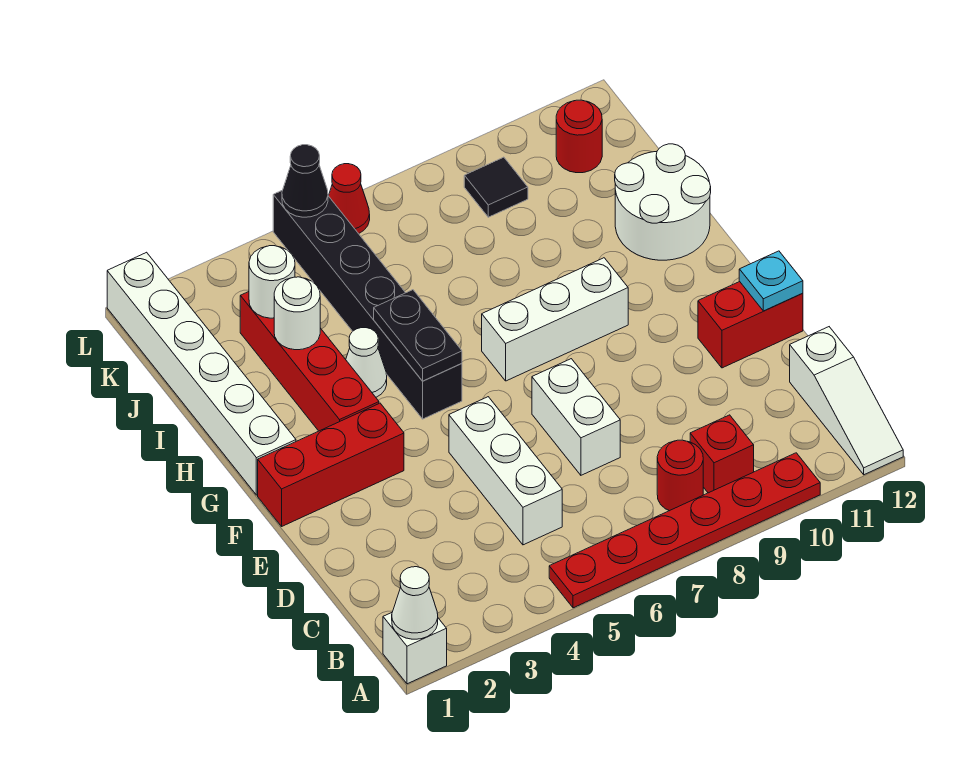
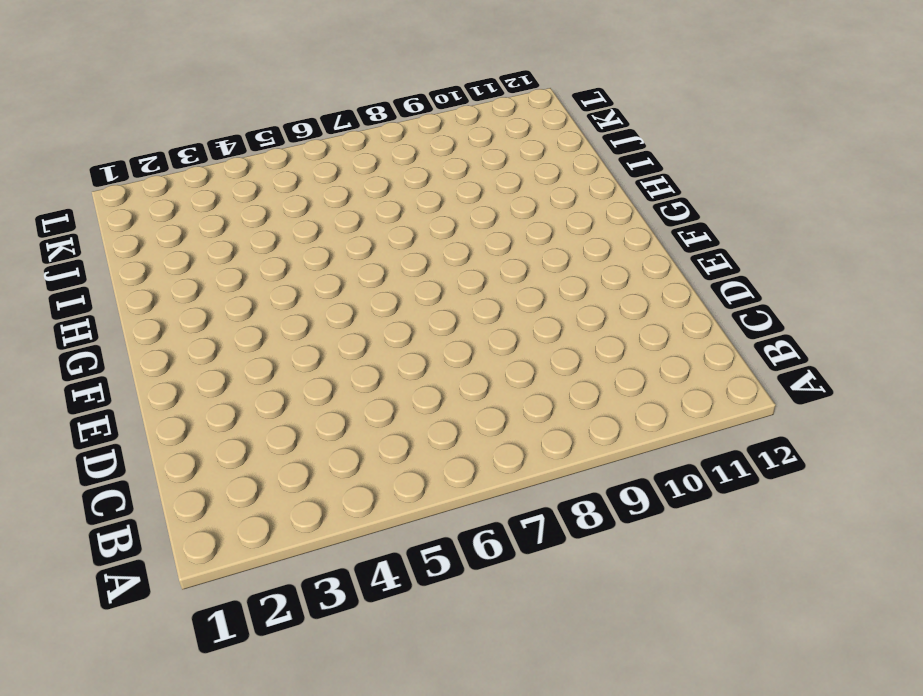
none -> white brick A1 level 1
none -> red plate A5:A10 level 1
none -> white slope A12:C12 level 1 top C

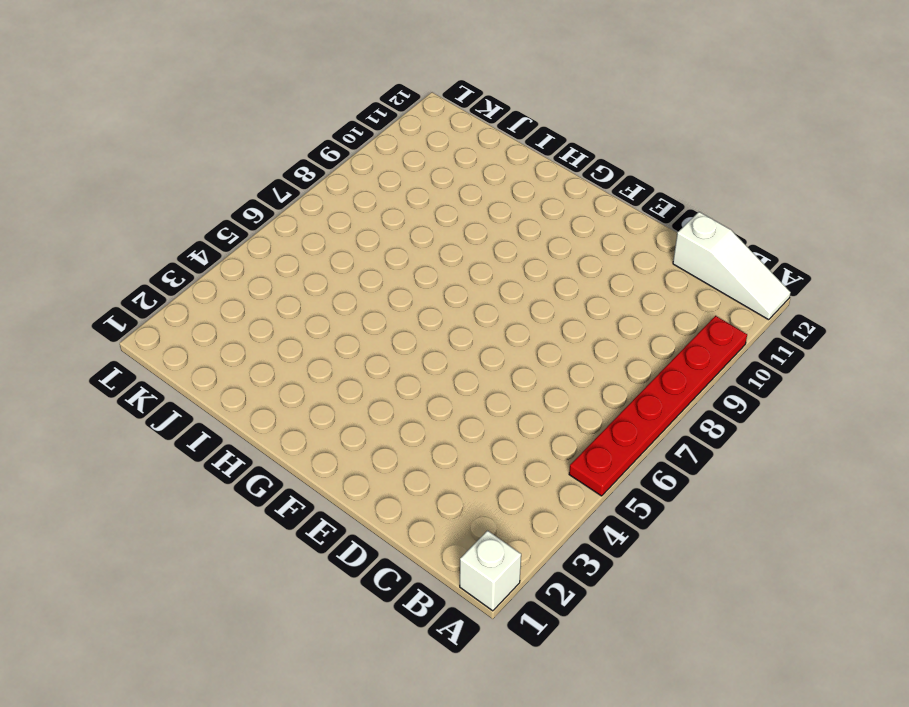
none -> red round brick B8 level 1
none -> red brick B9 level 1
none -> white brick C5:E5 level 1

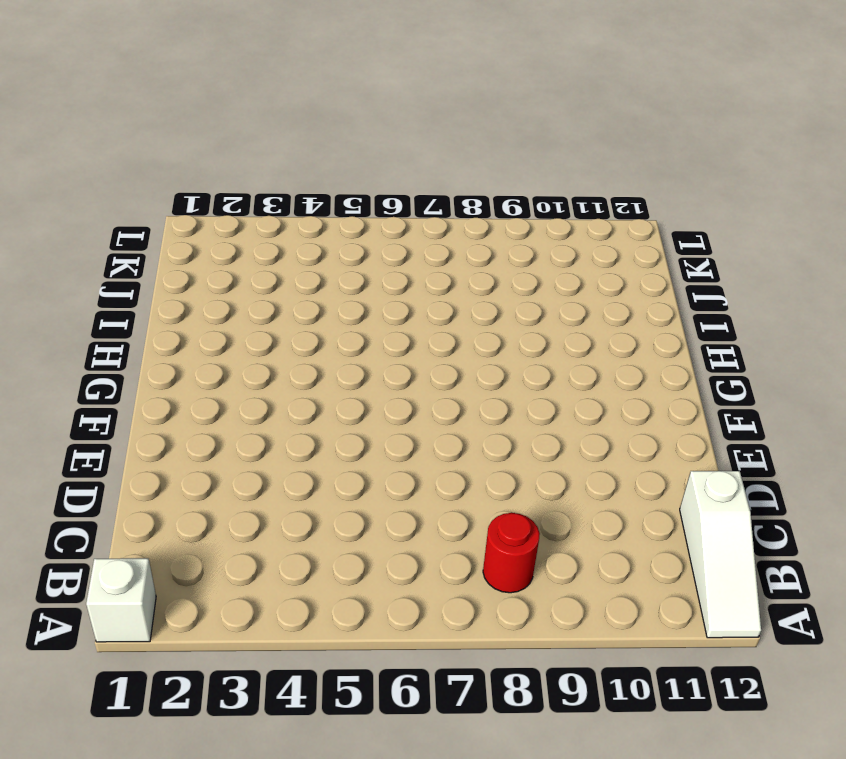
none -> red plate A5:A10 level 1
none -> red brick B9 level 1
none -> white brick C5:E5 level 1

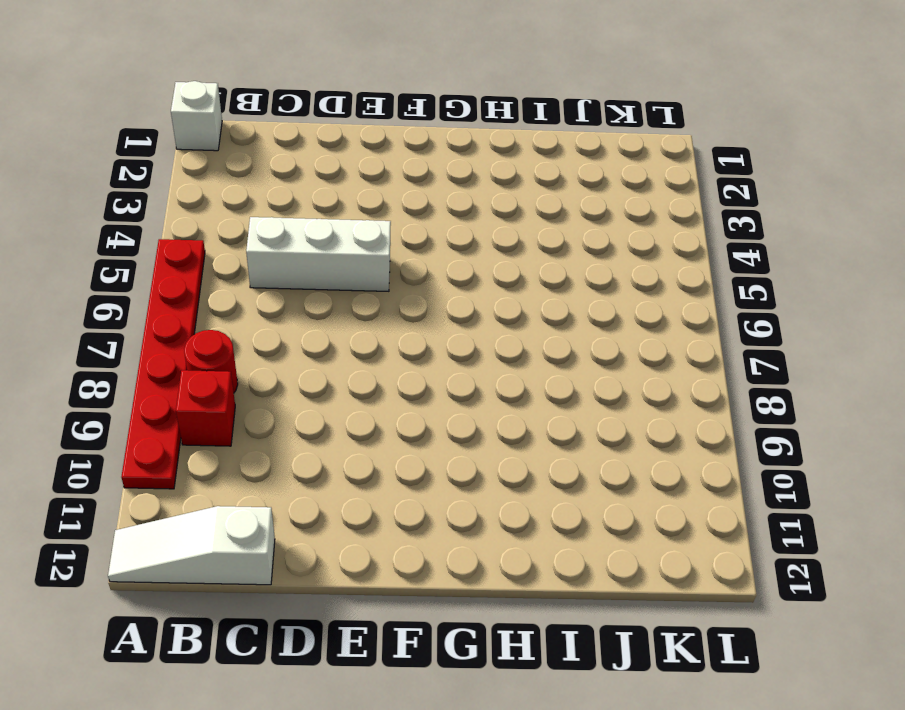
none -> white brick D7:E7 level 1
none -> red brick E11:E12 level 1
none -> red brick F1:F3 level 1

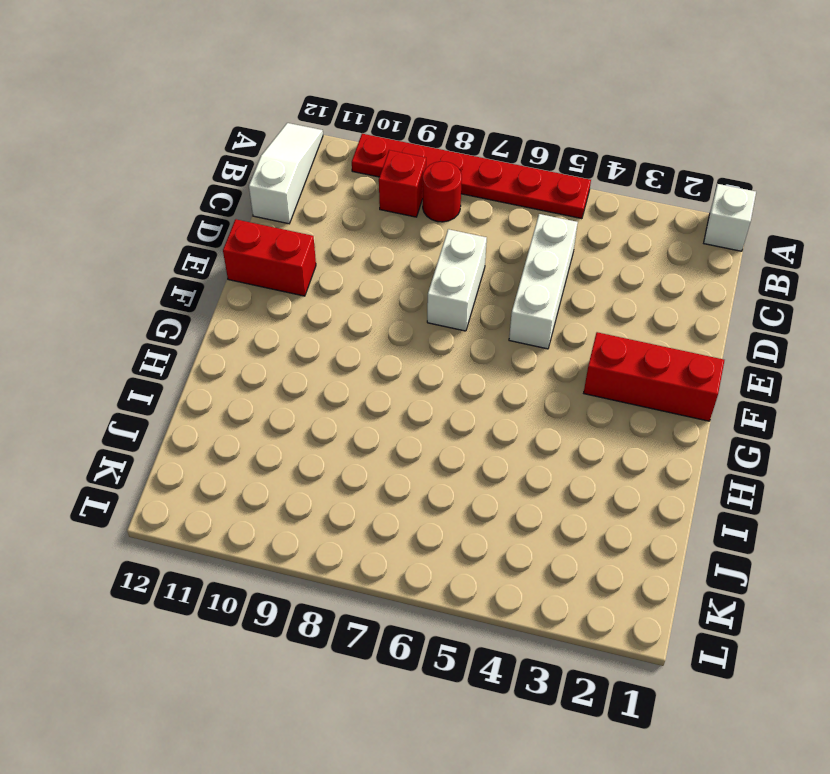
none -> white brick G1:L1 level 1
none -> red brick G3:J3 level 1
none -> black brick G5:L5 level 1

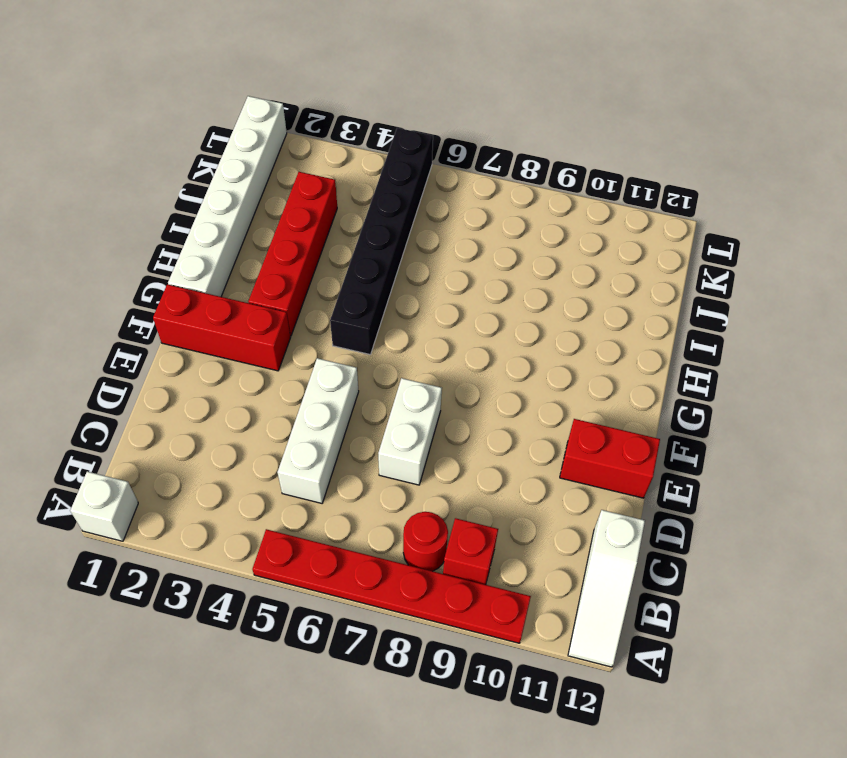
none -> white brick G7:G9 level 1
none -> white cone H4 level 1
none -> white round brick H11:I12 level 1

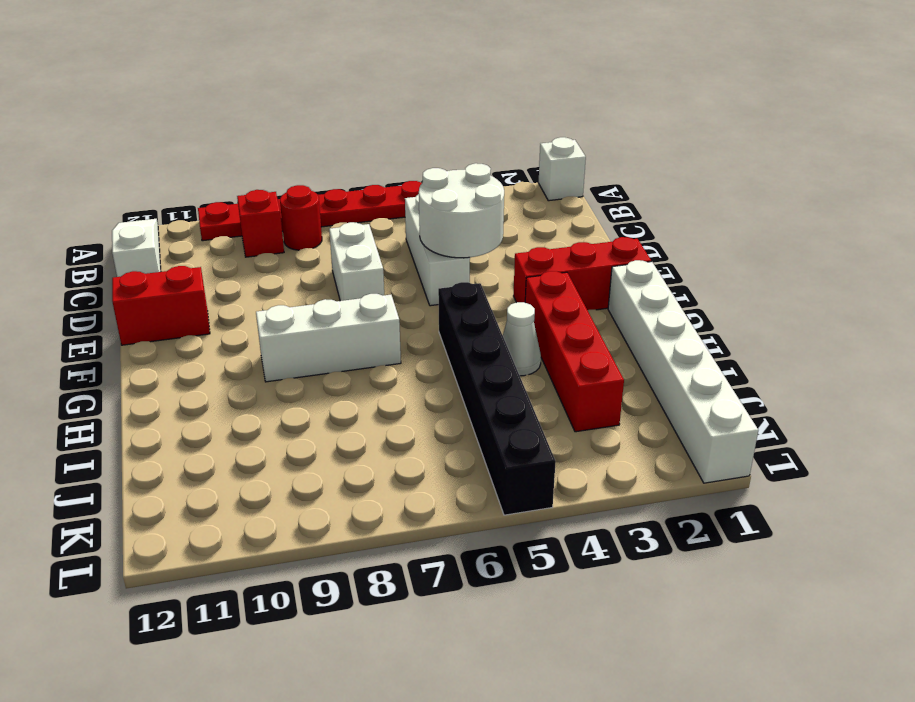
white round brick D4:E5 level 2 -> white round brick H11:I12 level 1
none -> black tile K9 level 1
none -> red round brick K11 level 1
none -> red cone L6 level 1

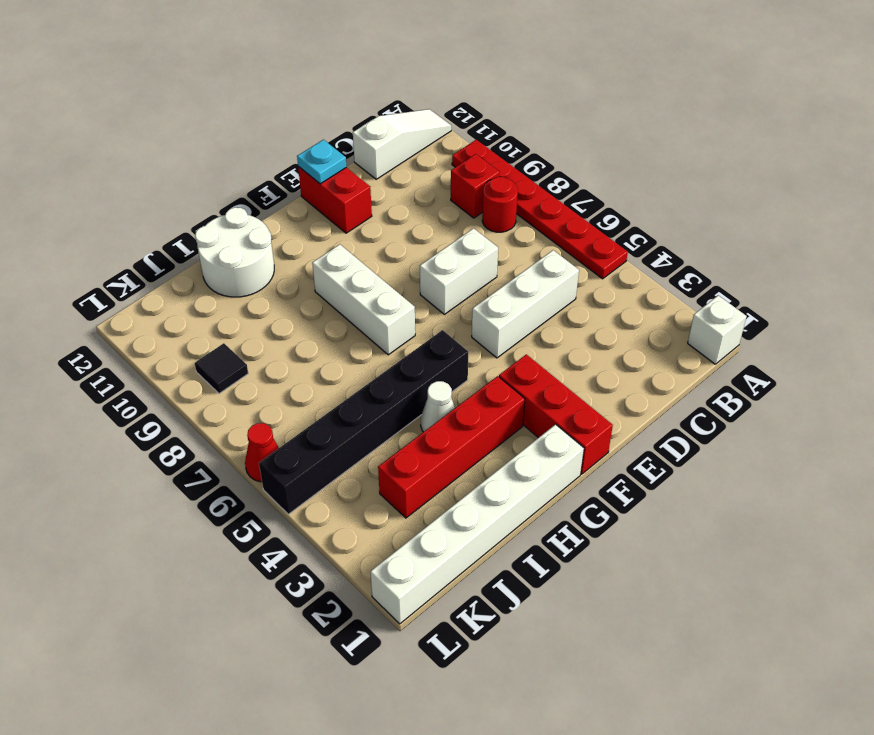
none -> red round brick K11 level 1
none -> white cone A1 level 2
none -> black plate G5:H5 level 2

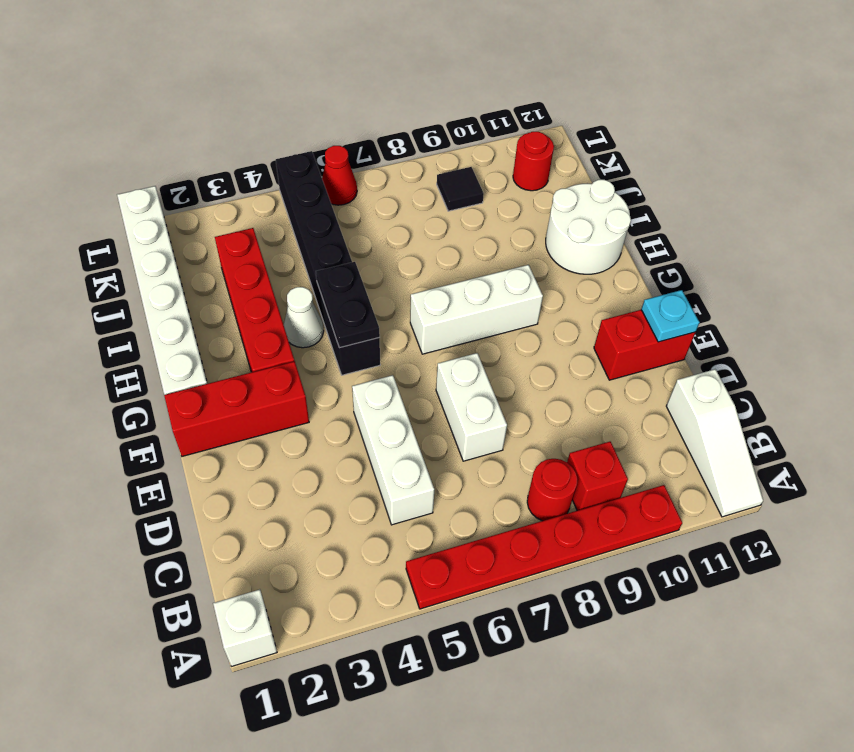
none -> white cone A1 level 2
none -> white round brick I3 level 2
none -> white round brick J3 level 2

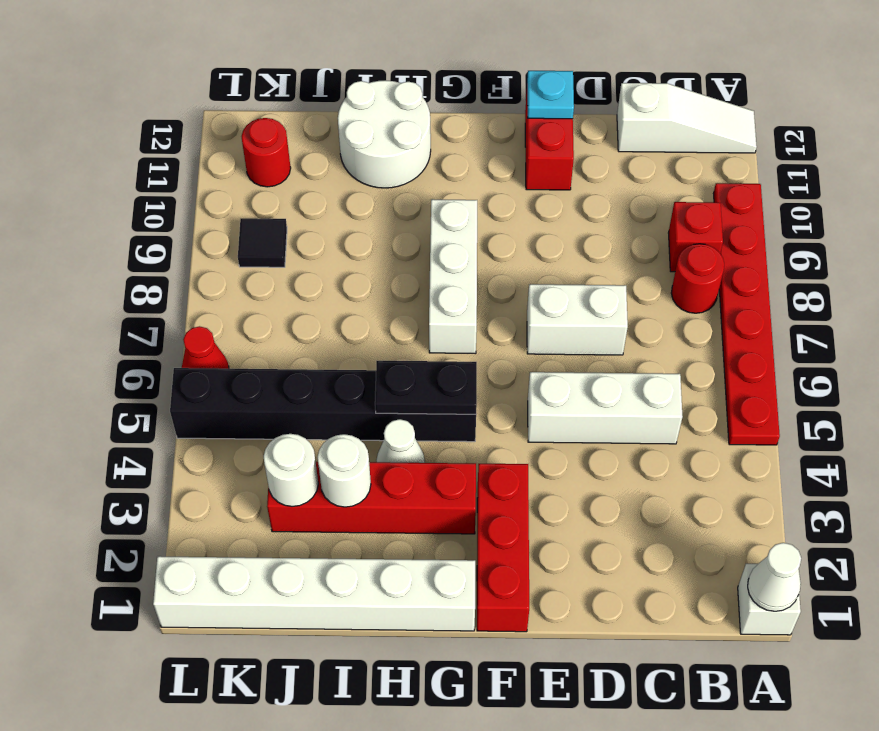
none -> black cone L5 level 2

